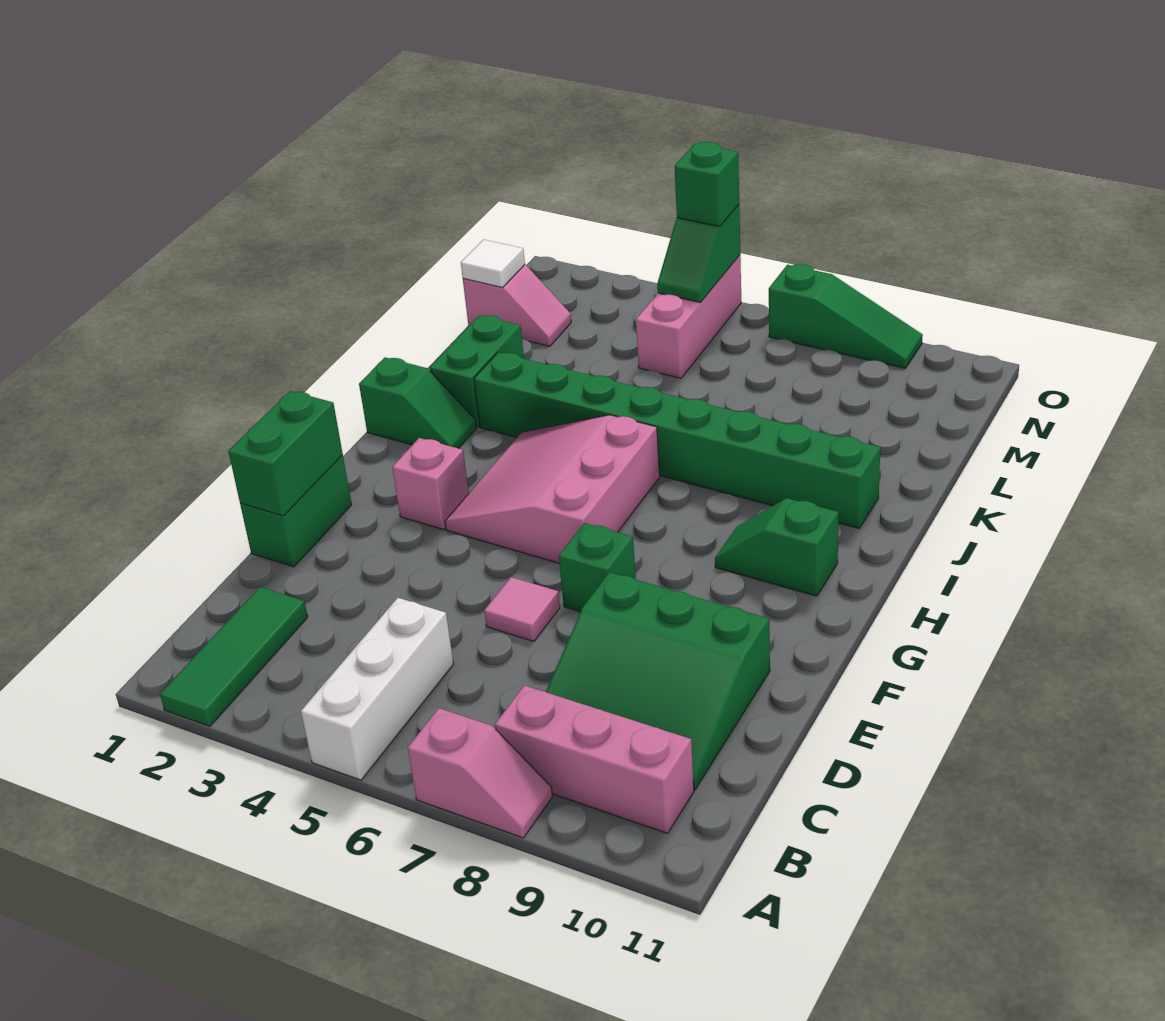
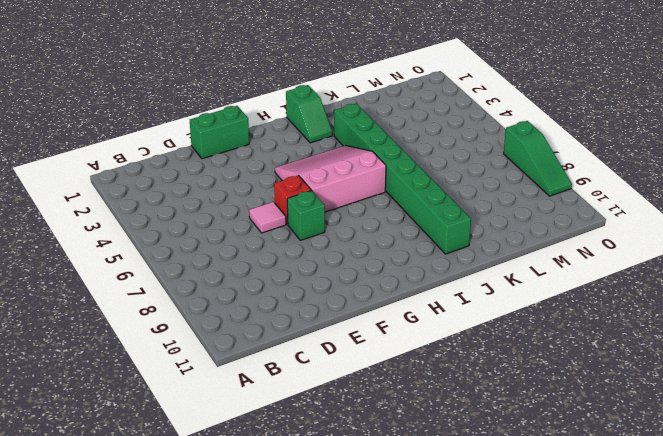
red brick F6 level 1 -> none
none -> green tile A2:C2 level 1
none -> white brick A5:C5 level 1
none -> pink slope A7:A8 level 1 top 7

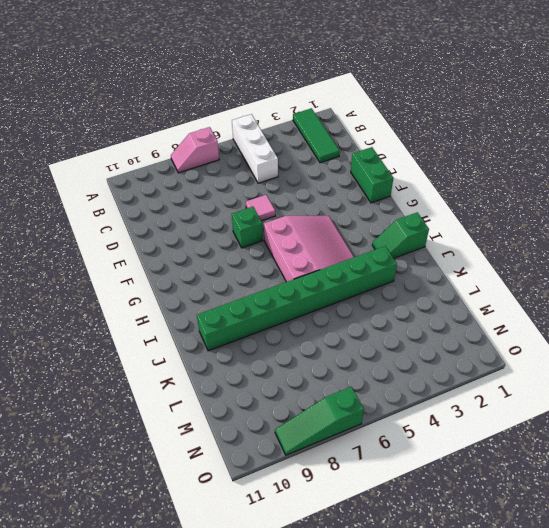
none -> pink brick B8:B10 level 1
none -> green slope C8:E10 level 1 top E
none -> pink brick G3 level 1

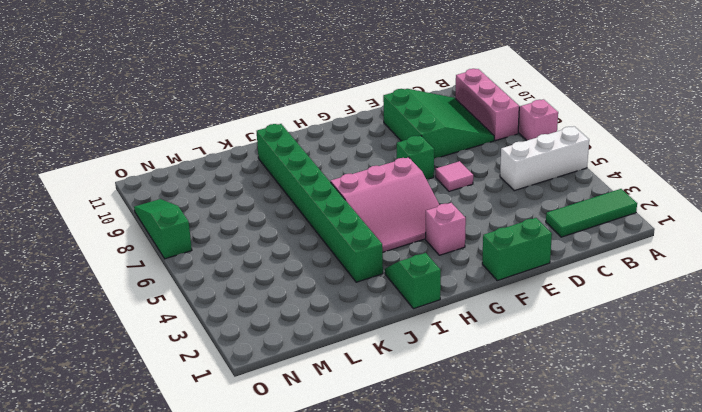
none -> green slope H9:H10 level 1 top 10
none -> green brick J2:K2 level 1
none -> pink slope M1:M2 level 1 top 1

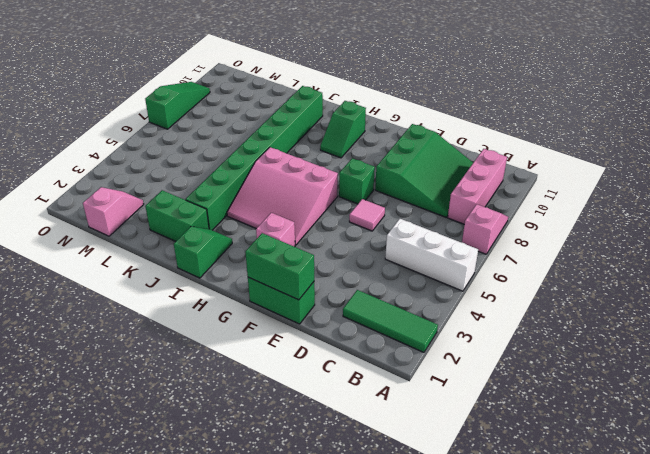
none -> pink brick M5:O5 level 1
none -> white tile M1 level 2
none -> green slope N5:O5 level 2 top O

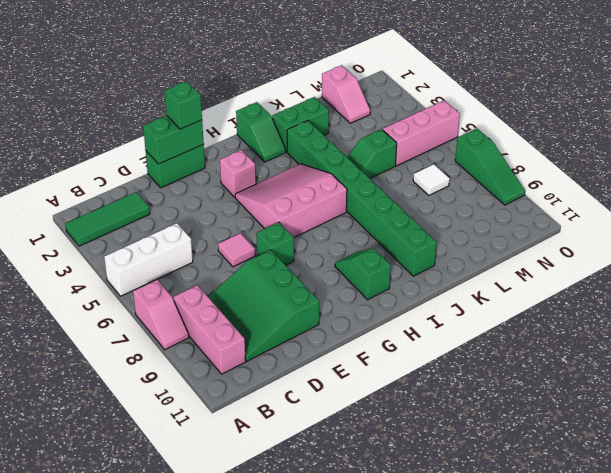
green brick F1 level 3 -> green brick O5 level 3
green slope K5:L5 level 1 top L -> green slope N5:O5 level 2 top O
white tile M7 level 1 -> white tile M1 level 2

